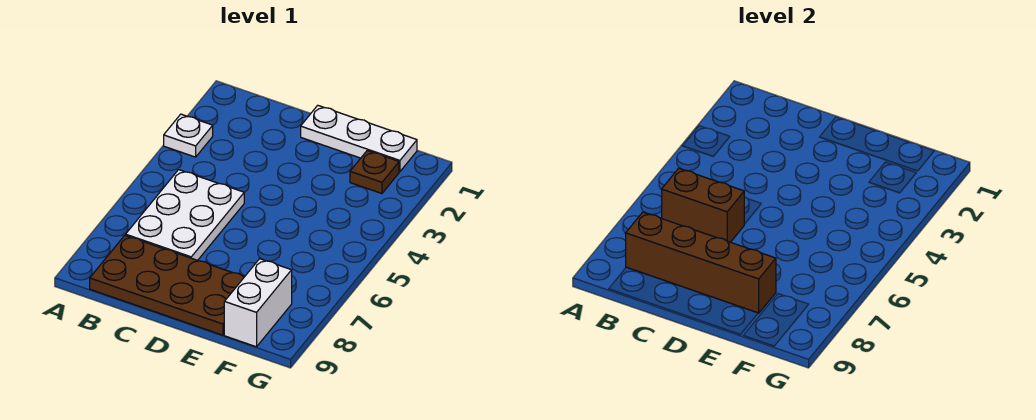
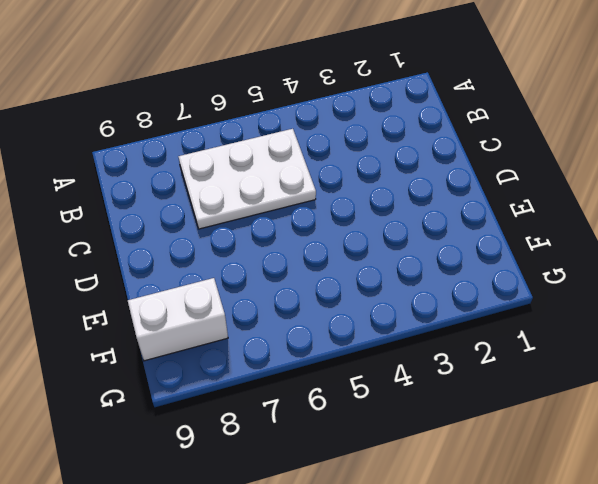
none -> white plate A3 level 1
none -> brown plate B8:E9 level 1

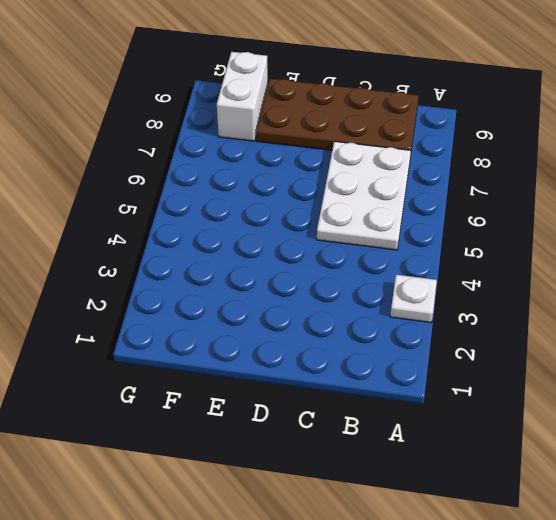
none -> white plate D1:F1 level 1
none -> brown plate F2 level 1

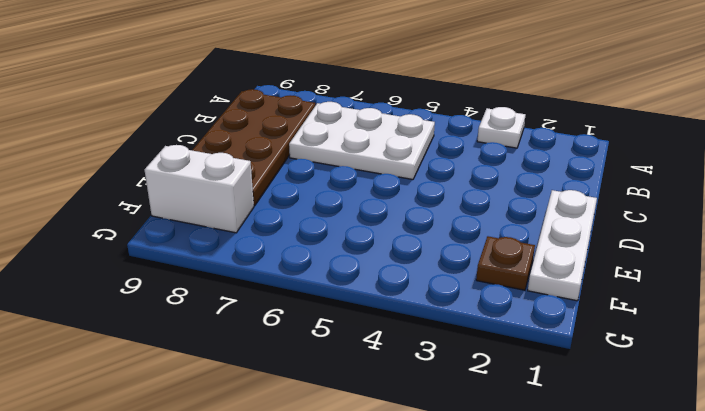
none -> brown brick B6:C6 level 2
none -> brown brick B8:E8 level 2

